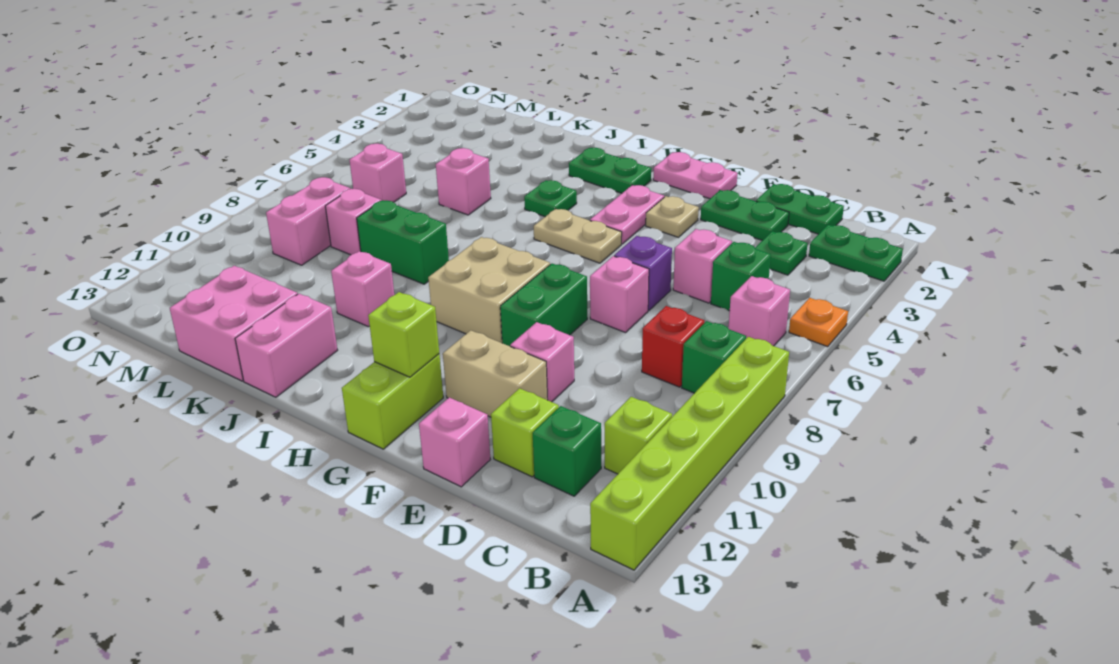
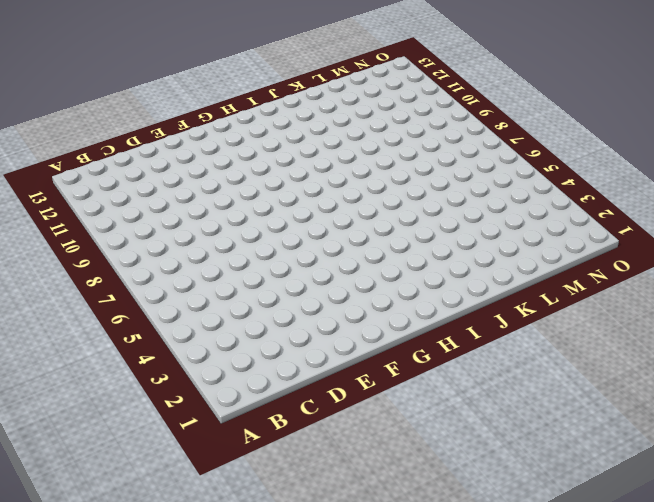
none -> green plate A2:B2 level 1
none -> orange plate A5 level 1
none -> lime brick A8:A13 level 1
none -> pink brick B6 level 1

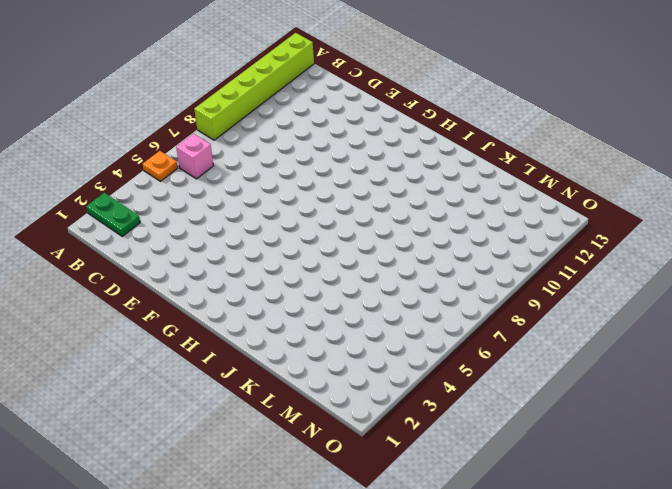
none -> green brick B8 level 1
none -> lime brick B11 level 1
none -> green plate C1:D1 level 1
none -> green plate C3 level 1

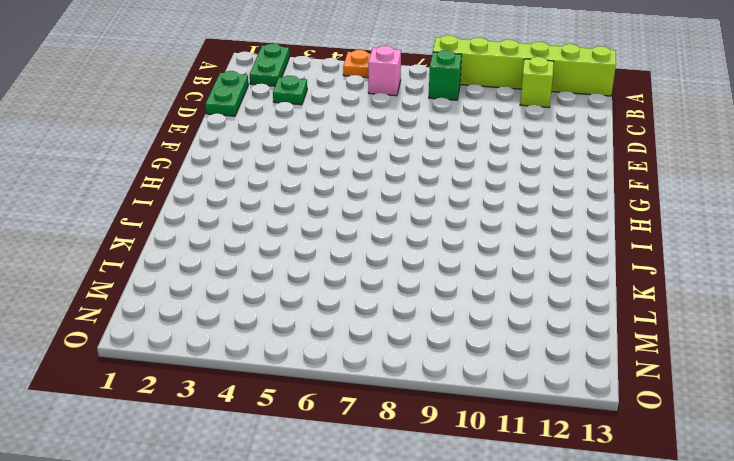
none -> green brick C5 level 1
none -> red brick C8 level 1
none -> green brick C12 level 1
none -> green plate D2:E2 level 1

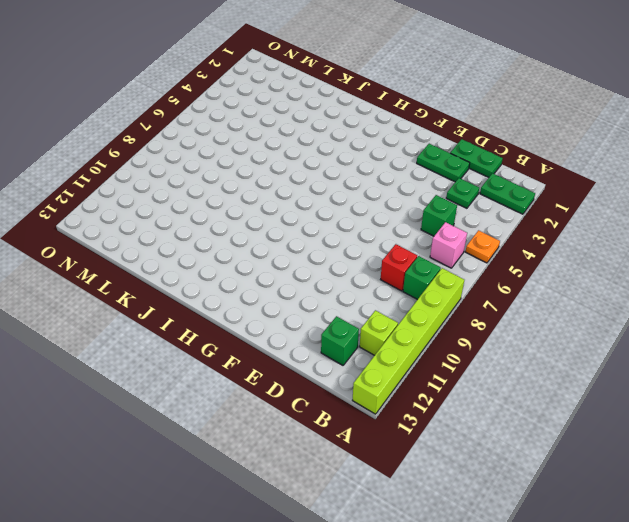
none -> pink brick D5 level 1
none -> lime brick D12 level 1
none -> purple brick E6 level 1
none -> pink brick E7 level 1

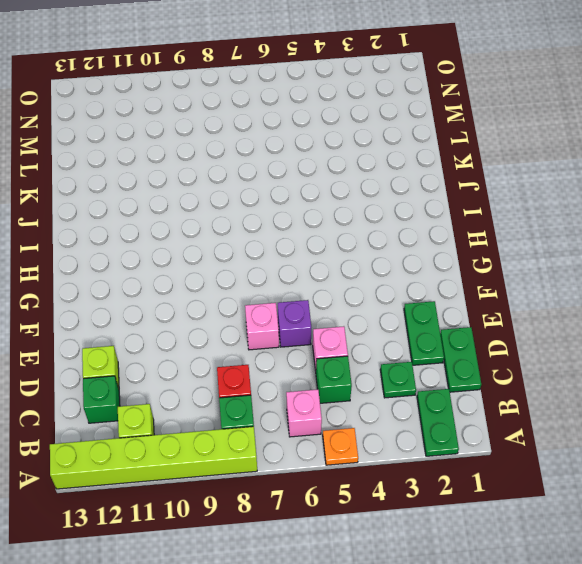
none -> pink brick E10 level 1
none -> tan brick E11:F11 level 1
none -> pink brick E13 level 1
none -> pink plate F1:G1 level 1

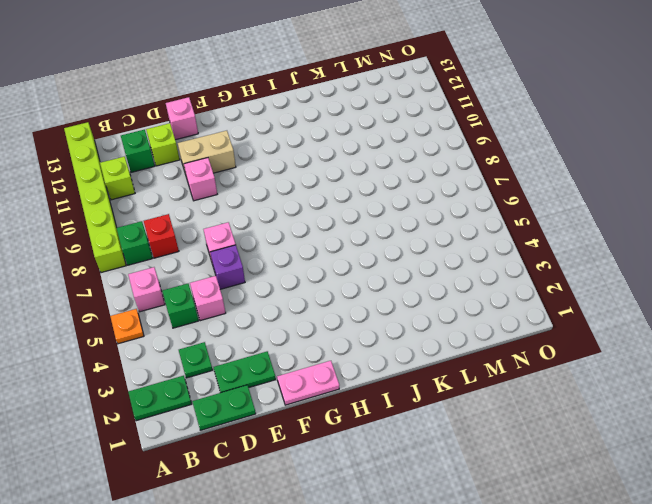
none -> tan plate F3 level 1
none -> green brick F8:F9 level 1
none -> pink plate G3:G4 level 1
none -> tan plate G5:H5 level 1

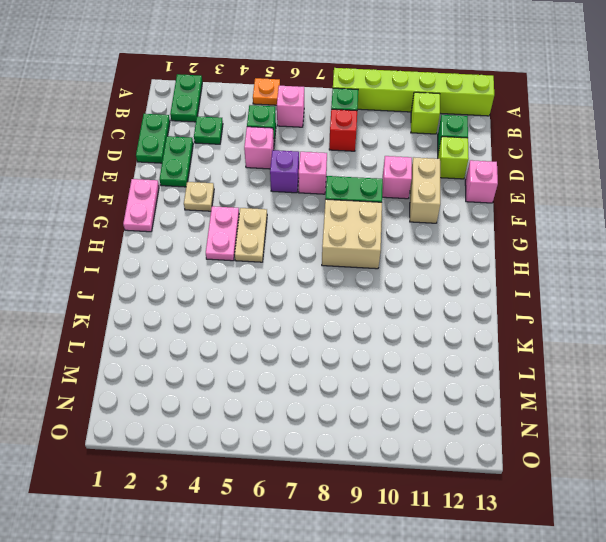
pink plate G4:H4 level 1 -> pink plate G3:G4 level 1
none -> lime brick G12:G13 level 1
none -> green plate H2:I2 level 1
none -> green plate I4 level 1
none -> green brick J8:K8 level 1

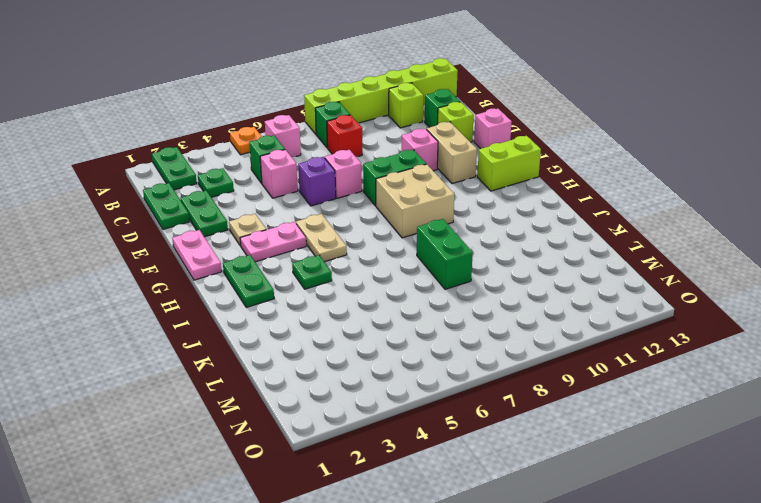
none -> pink brick J10 level 1
none -> pink brick J12:J13 level 1
none -> pink brick K5 level 1
none -> pink brick K12:L13 level 1

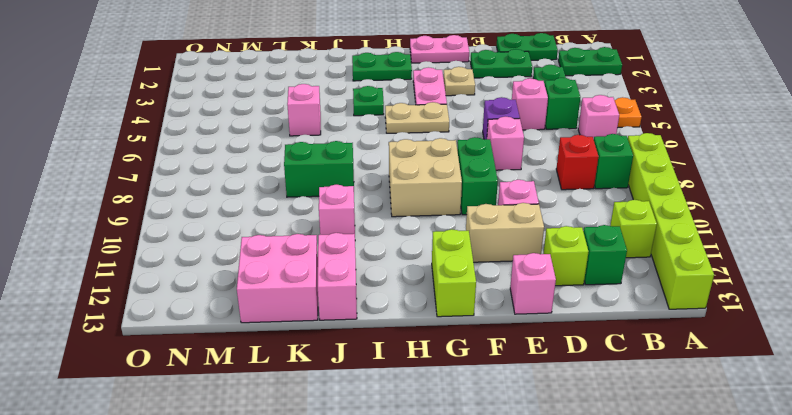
none -> pink brick L8 level 1
none -> pink brick M6 level 1
none -> pink brick M8:M9 level 1
none -> lime brick G12 level 2

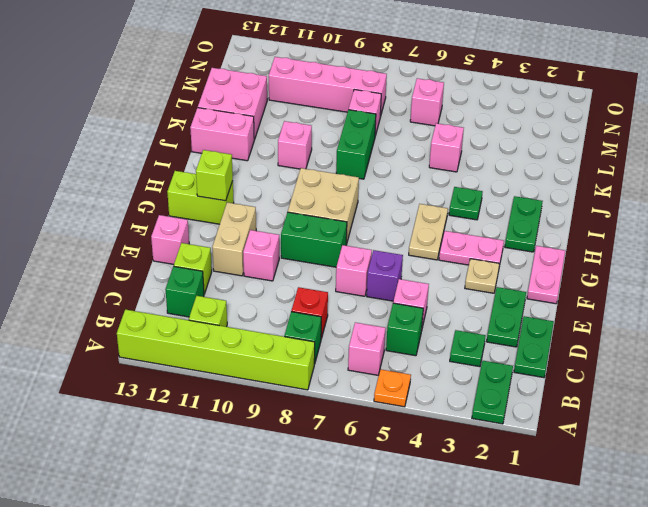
pink brick M8:M11 level 1 -> pink brick M8:M9 level 1

